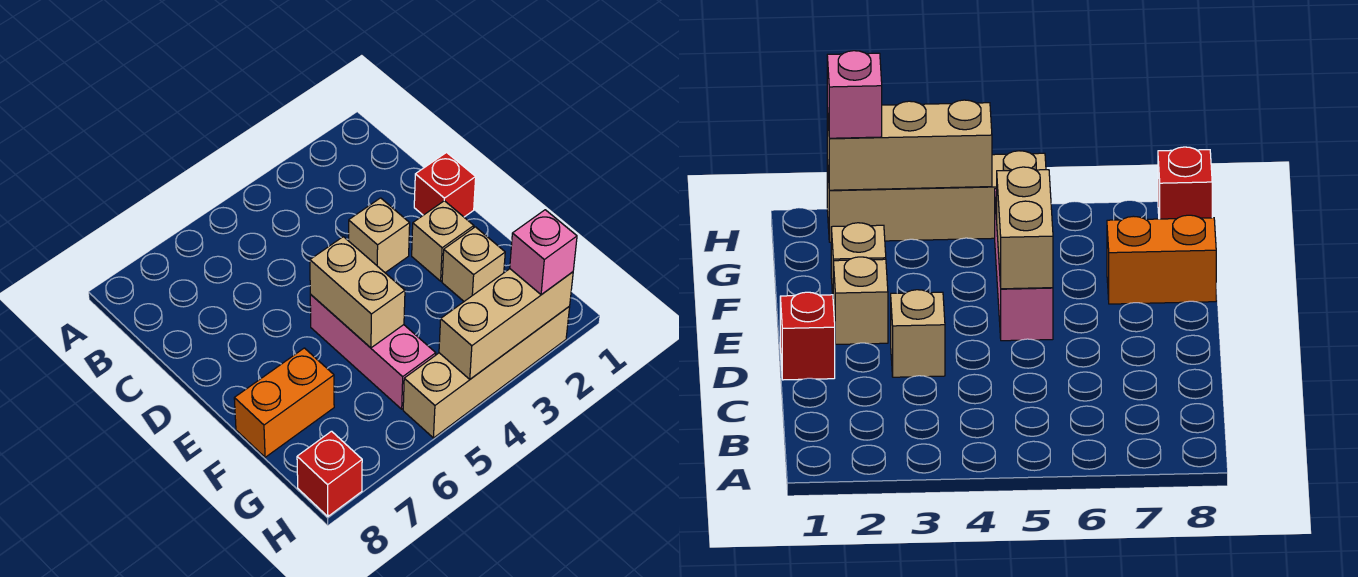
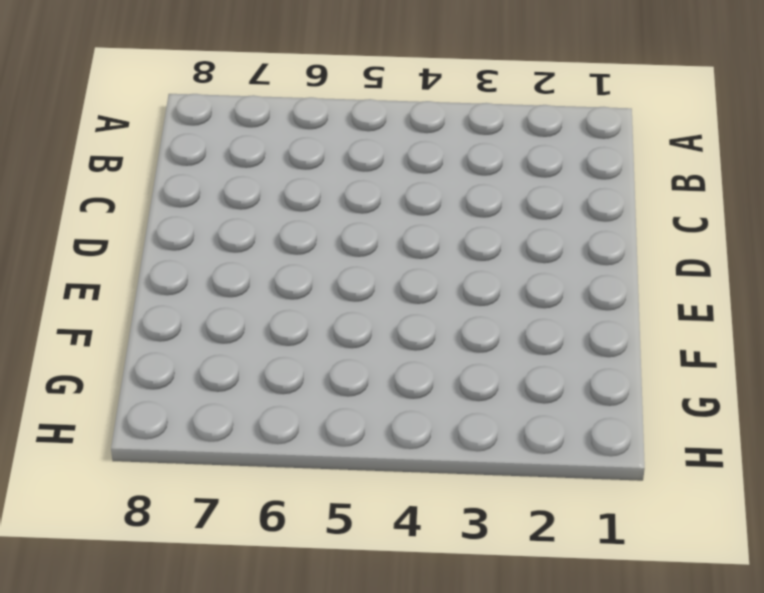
none -> red brick D1 level 1
none -> tan brick D3 level 1

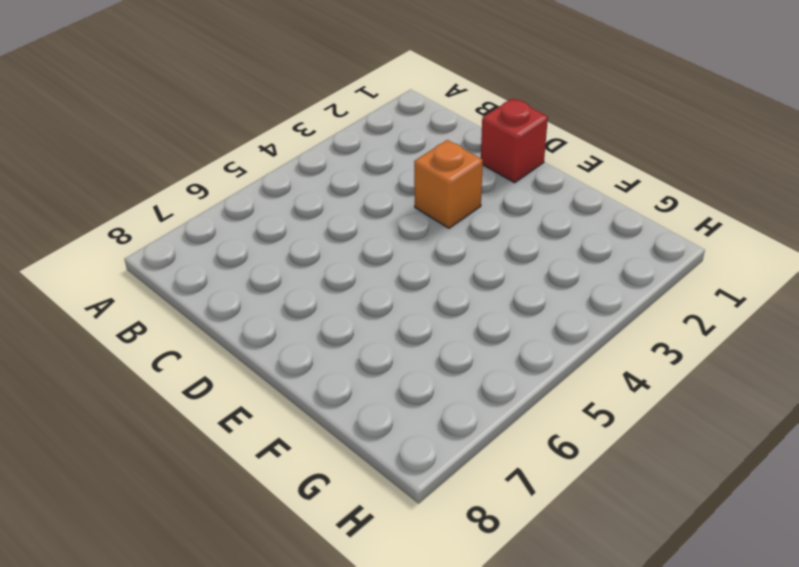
orange brick D3 level 1 -> tan brick D3 level 1
none -> tan brick E2 level 1
none -> pink brick E5:G5 level 1

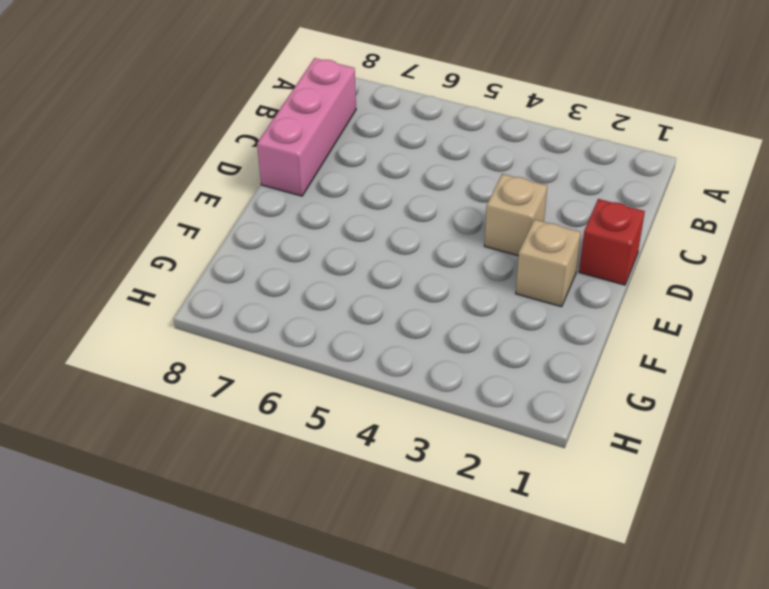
pink brick B8:D8 level 1 -> pink brick E5:G5 level 1
none -> tan brick F2 level 1
none -> orange brick F7:F8 level 1

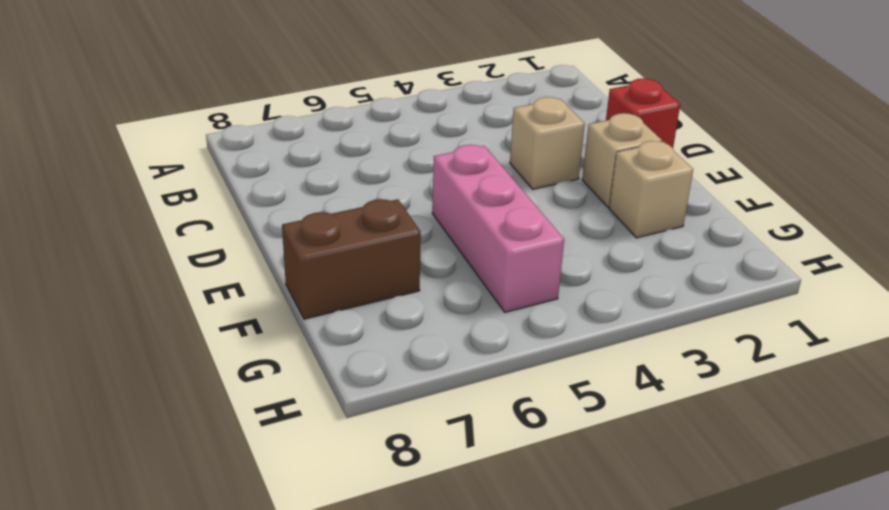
brown brick F7:F8 level 1 -> orange brick F7:F8 level 1
none -> tan brick H2:H5 level 1
none -> red brick H8 level 1

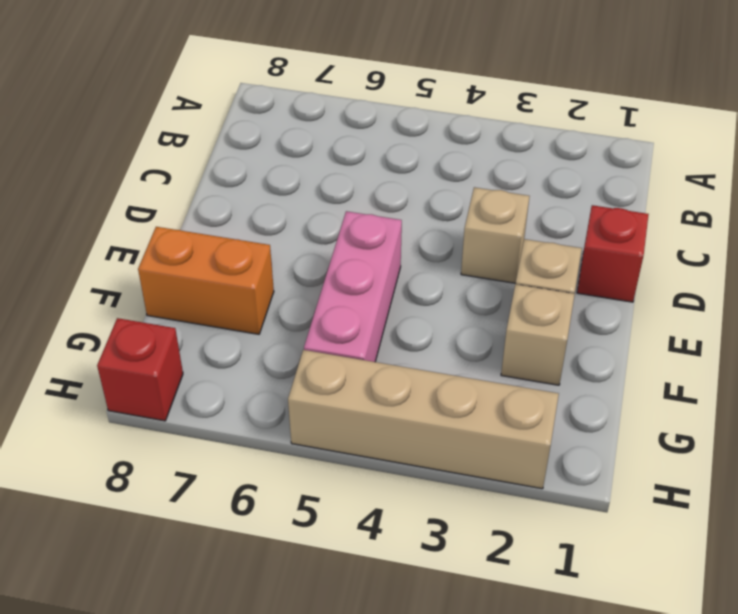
none -> tan brick E5:F5 level 2
none -> tan brick H2:H4 level 2

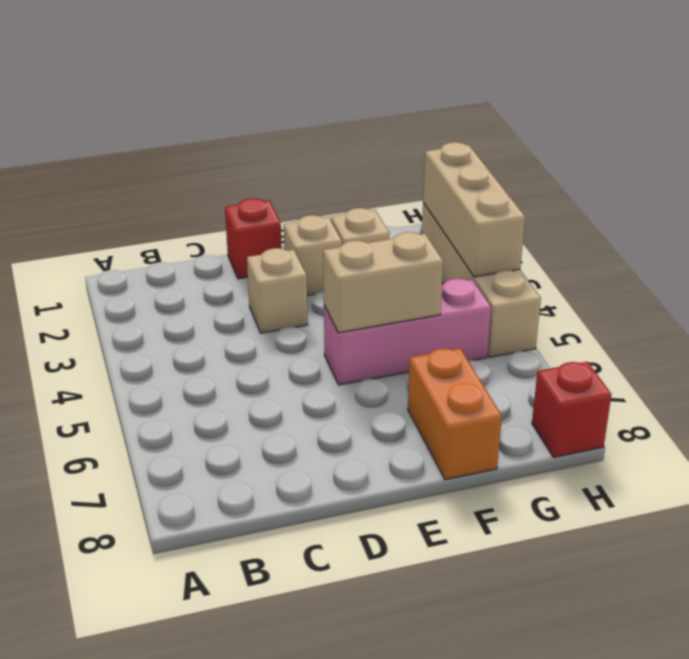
none -> pink brick H2 level 3

